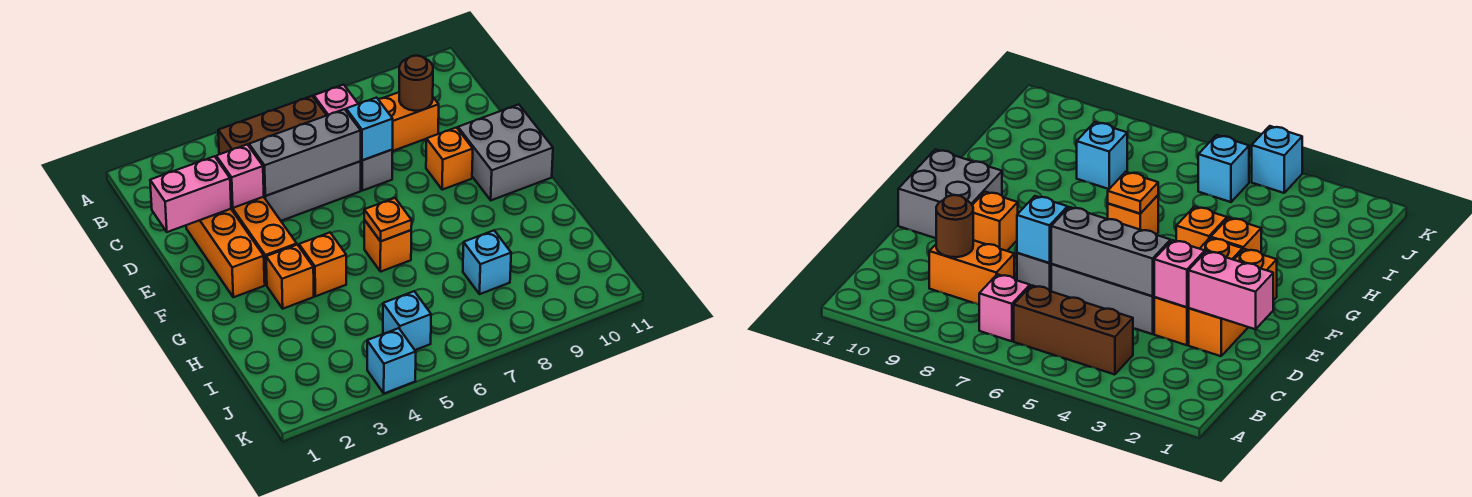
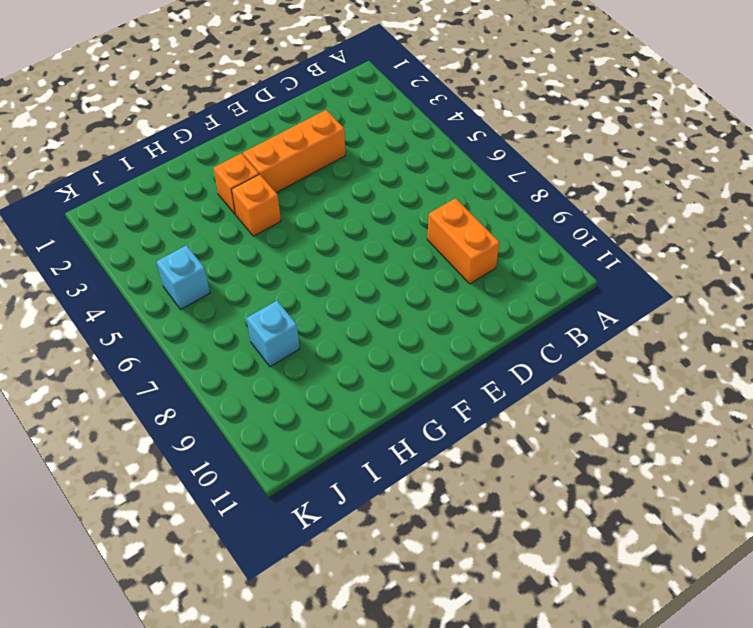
none -> brown brick B4:B6 level 1
none -> pink brick B7 level 1
none -> orange brick D2:F2 level 1

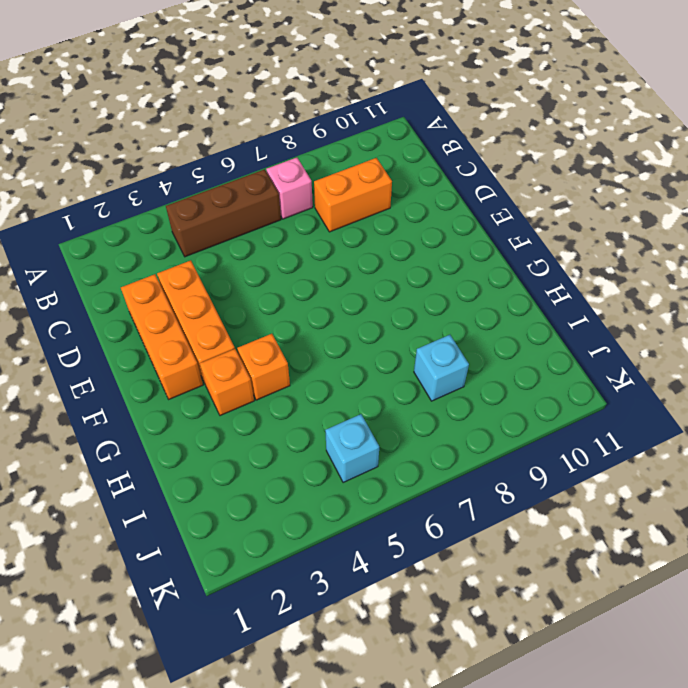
none -> grey brick D4:D6 level 1
none -> grey brick D7 level 1
none -> orange brick E9 level 1

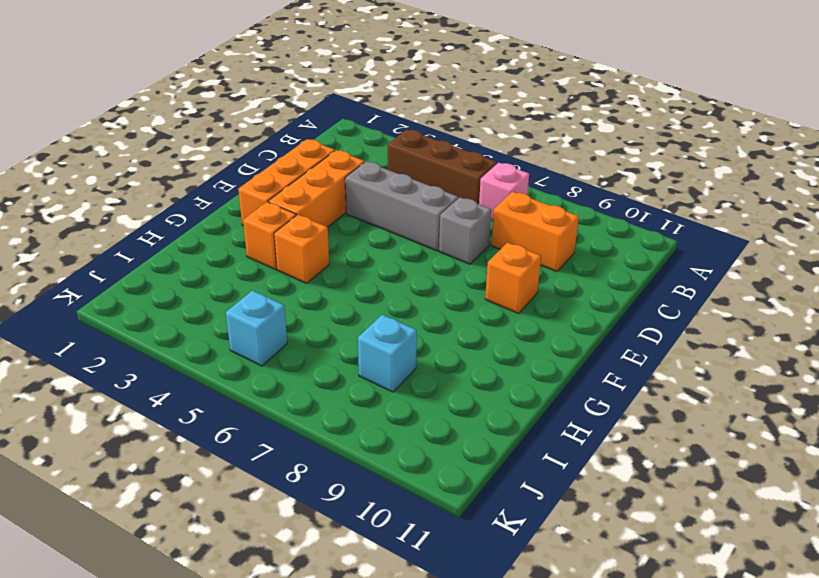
none -> grey brick E10:F11 level 1
none -> orange brick G6 level 1
none -> cyan brick K4 level 1

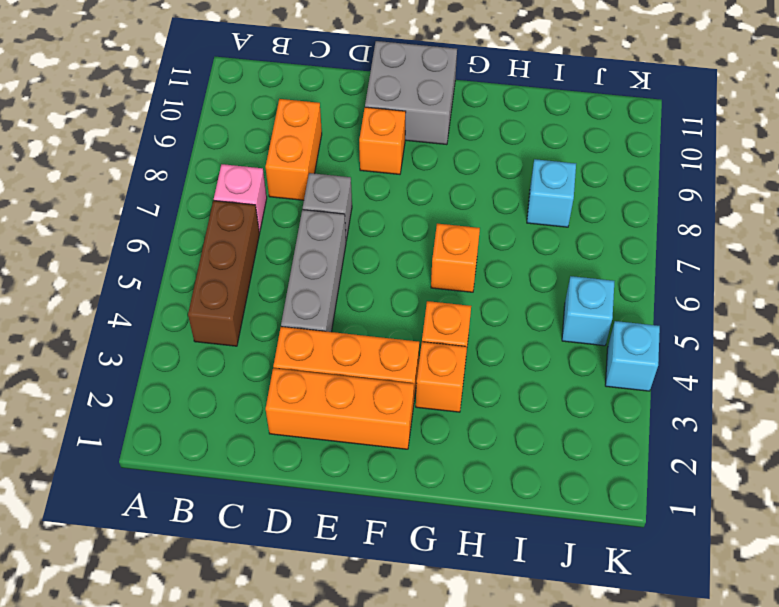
none -> brown round brick C9 level 2
none -> pink brick D1:D2 level 2
none -> pink brick D3 level 2

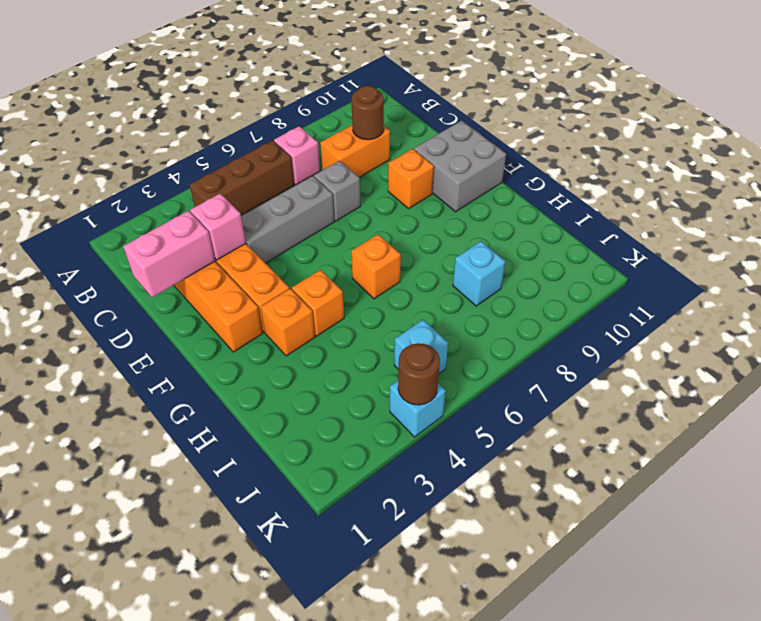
brown round brick K4 level 2 -> none
none -> grey brick D4:D6 level 2
none -> cyan brick D7 level 2
none -> orange plate G6 level 2

